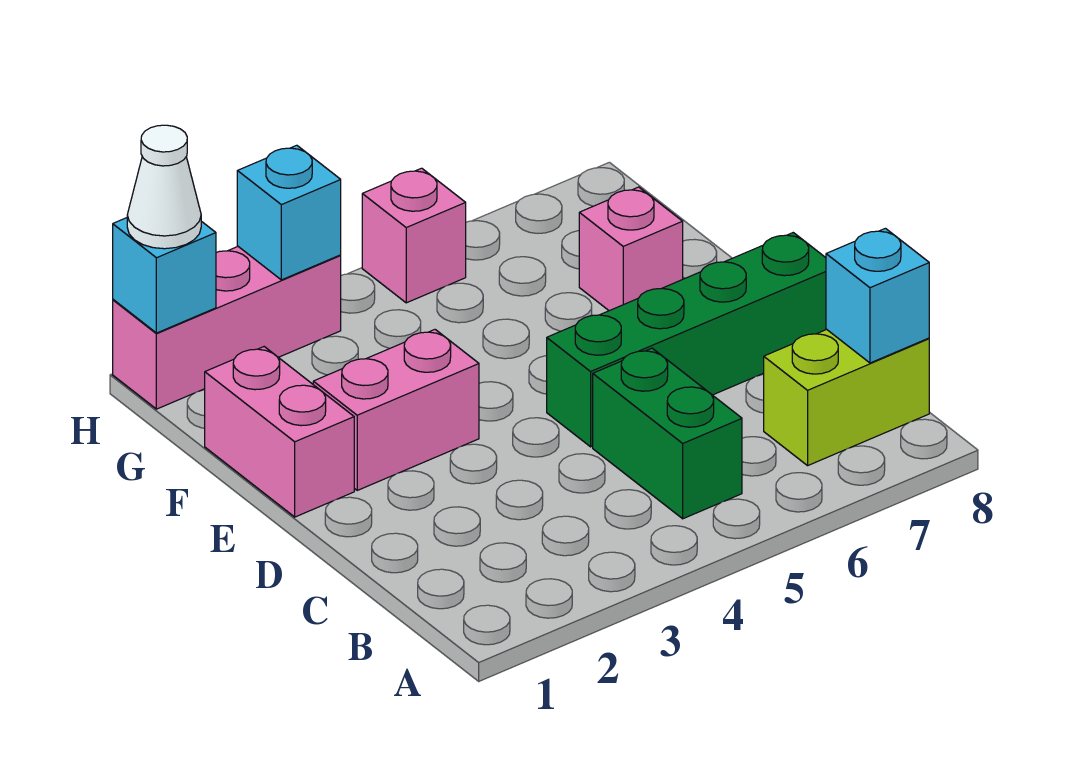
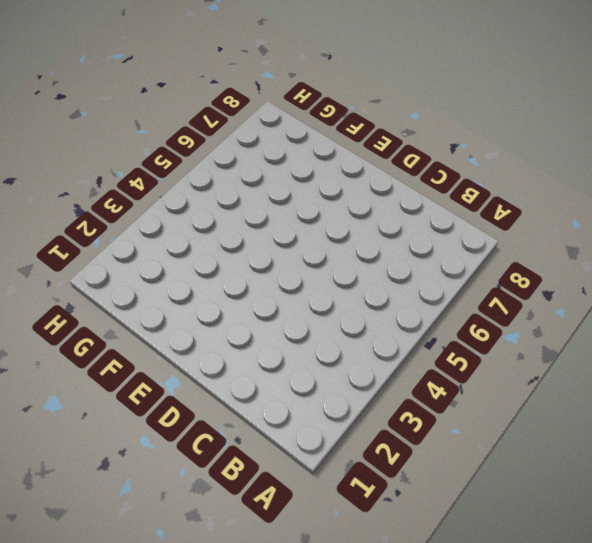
none -> green brick B5:C5 level 1
none -> lime brick B7:B8 level 1
none -> green brick D5:D8 level 1

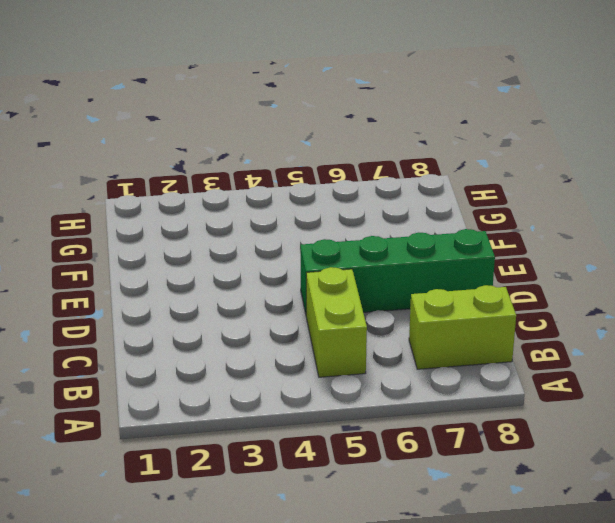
lime brick B5:C5 level 1 -> green brick B5:C5 level 1
none -> pink brick E1:F1 level 1
none -> pink brick E2:E3 level 1
none -> pink brick F7 level 1

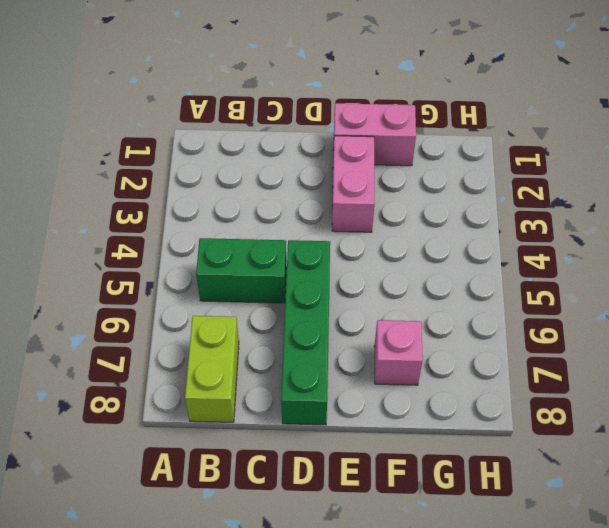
none -> pink brick H1:H3 level 1
none -> pink brick H5 level 1
none -> cyan brick B8 level 2

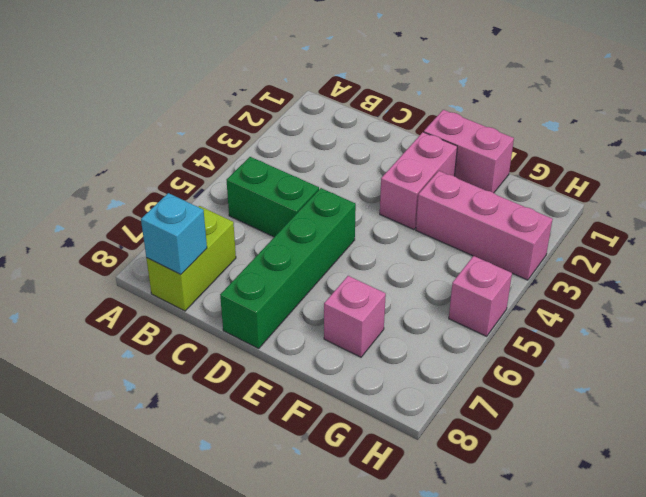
pink brick F3:H3 level 1 -> pink brick H1:H3 level 1
none -> cyan brick H1 level 2
none -> cyan brick H3 level 2
none -> white cone H1 level 3

